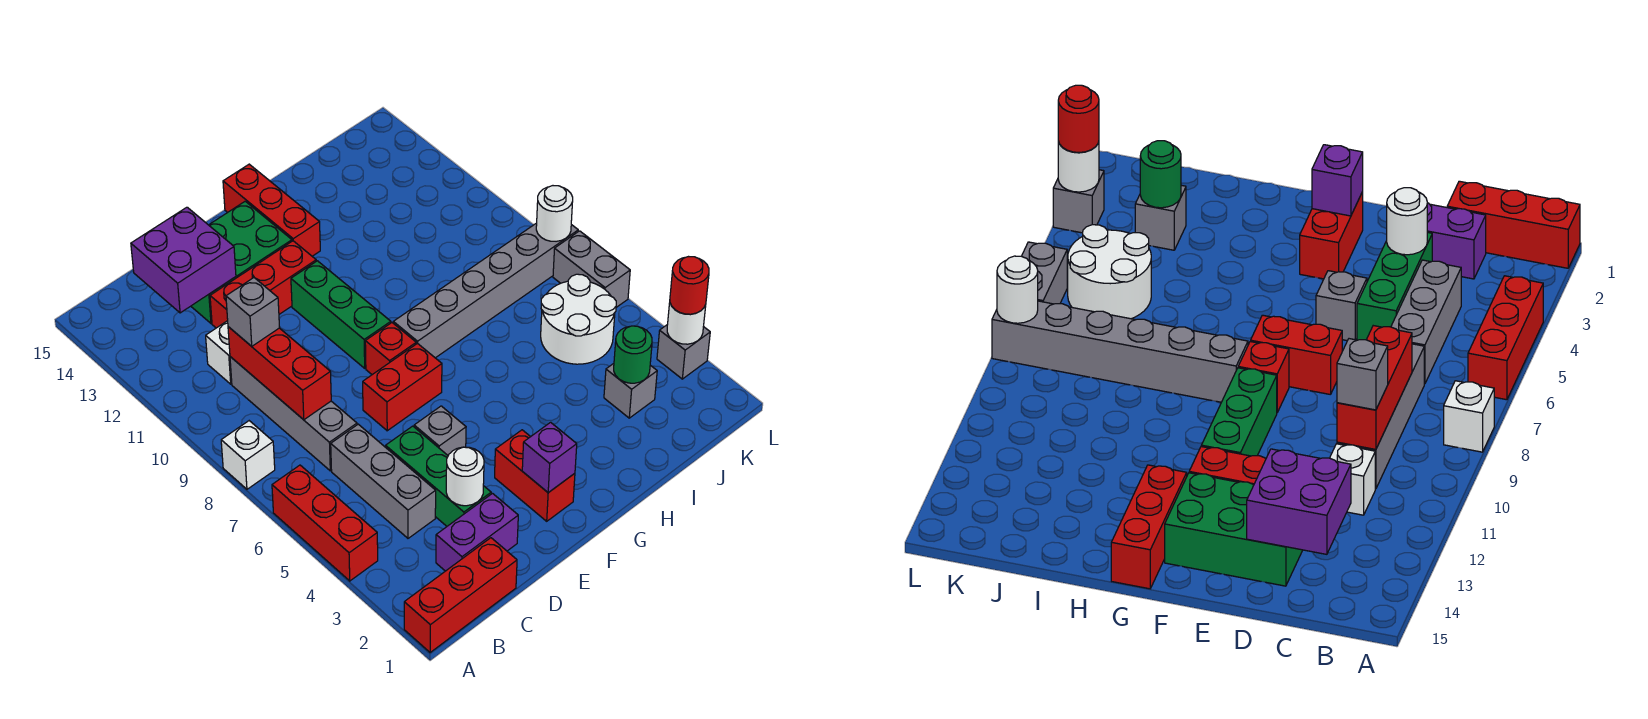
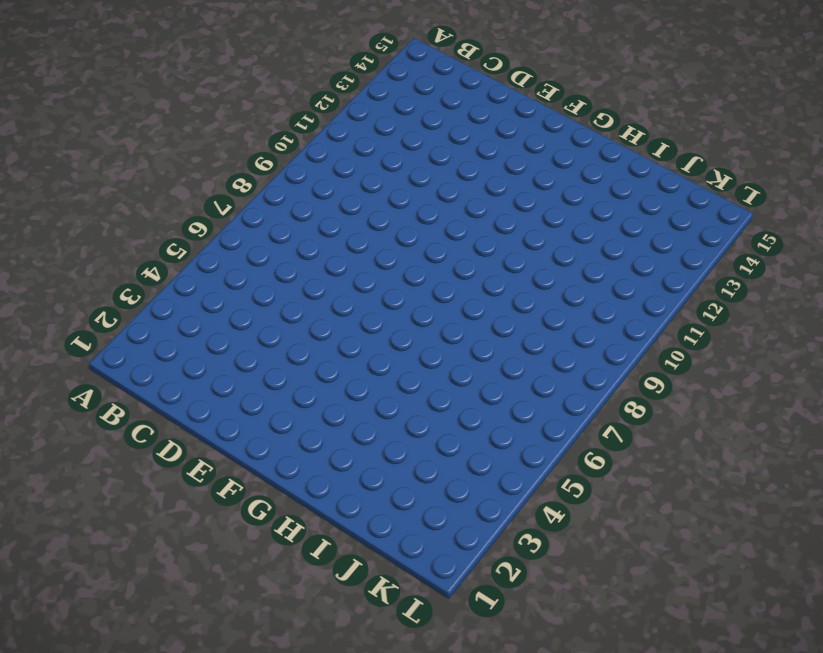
none -> red brick A1:C1 level 1
none -> red brick A4:A6 level 1
none -> white brick A8 level 1
none -> purple brick C2:D2 level 1

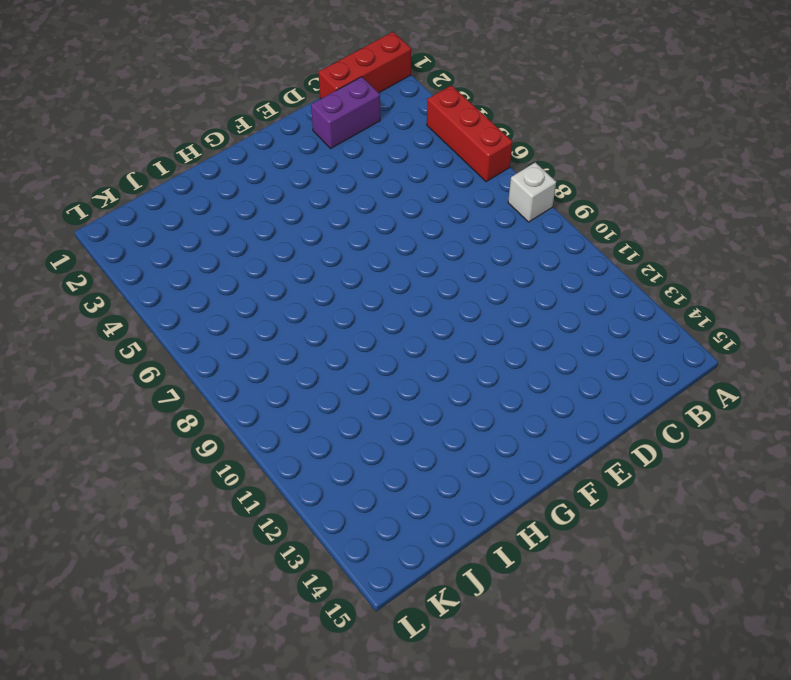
none -> grey brick C4:C6 level 1
none -> grey brick C7:C10 level 1
none -> white brick C11 level 1
none -> green brick D3:D5 level 1

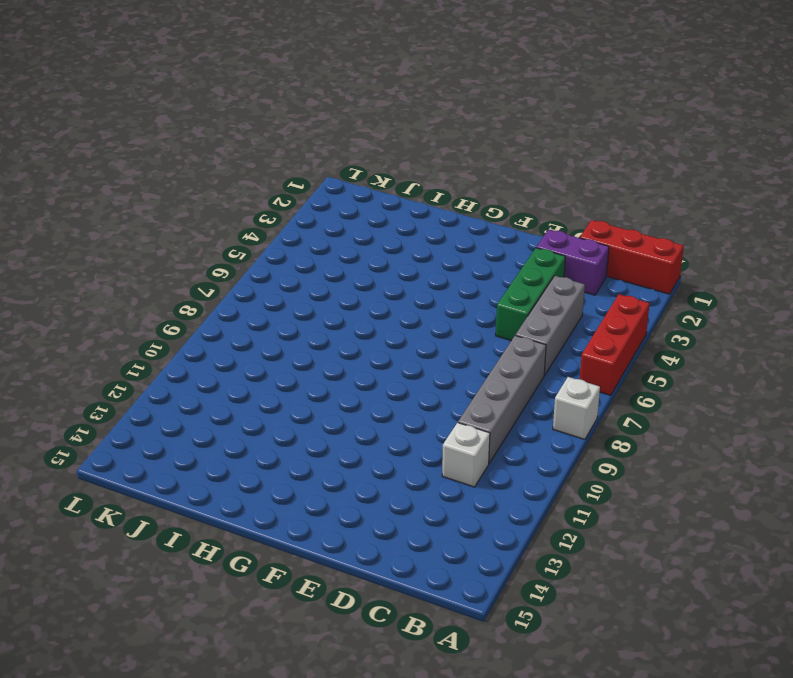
none -> red brick D12:F12 level 1
none -> green brick D13:F14 level 1
none -> grey brick E5 level 1
none -> red brick E7:F7 level 1

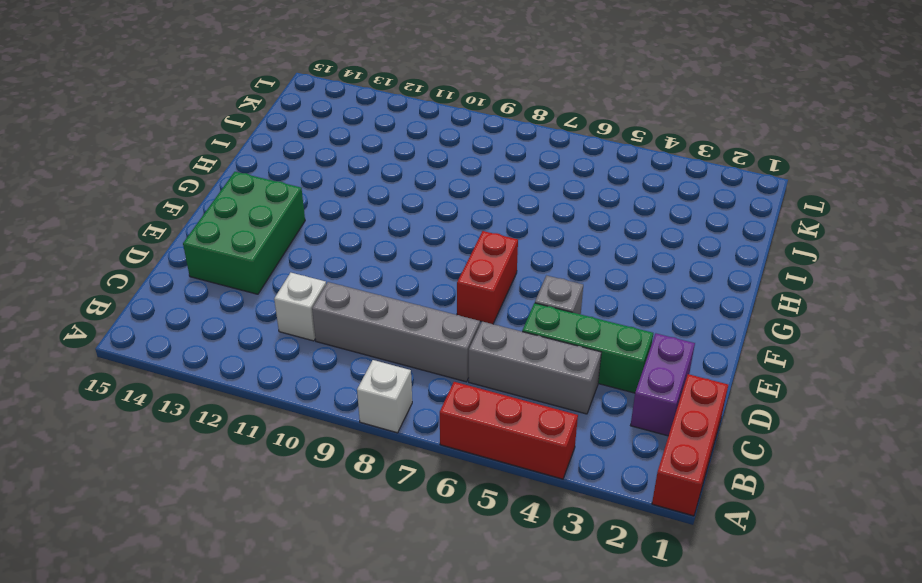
none -> red brick D12:F12 level 1
none -> red brick F2:F3 level 1
none -> red brick F8 level 1
none -> green brick F9:F11 level 1

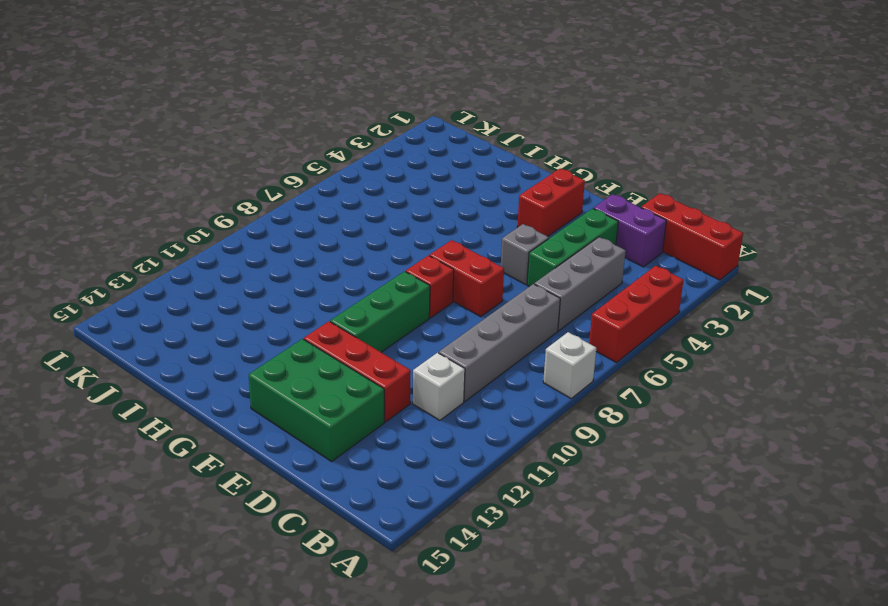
none -> grey brick G8:L8 level 1
none -> red brick G13:G15 level 1
none -> grey brick J3 level 1
none -> white round brick J5:K6 level 1

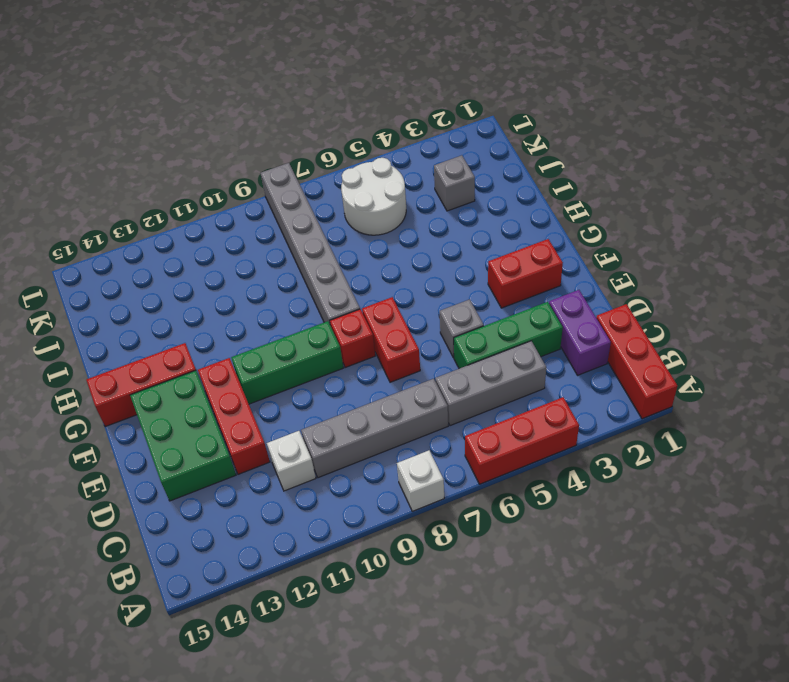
none -> grey brick L3 level 1
none -> grey brick L6:L7 level 1
none -> red brick C8:C10 level 2
none -> purple brick C13:D14 level 2

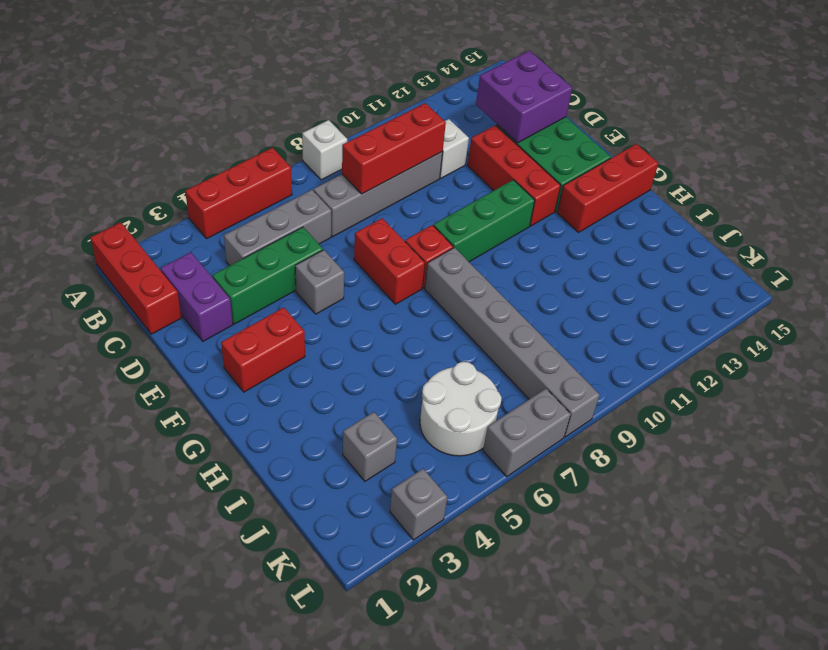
none -> white round brick D3 level 2
none -> purple brick F2 level 2
none -> green round brick J3 level 2
none -> white round brick L3 level 2

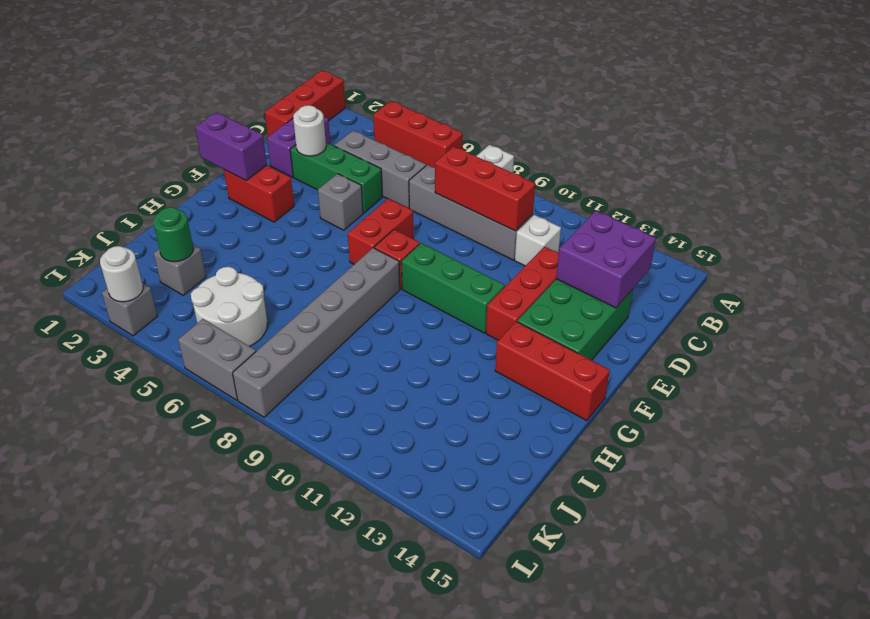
purple brick F1:F2 level 2 -> purple brick F2 level 2
none -> white round brick L8 level 2
none -> grey brick C10 level 3
none -> red round brick L3 level 3

